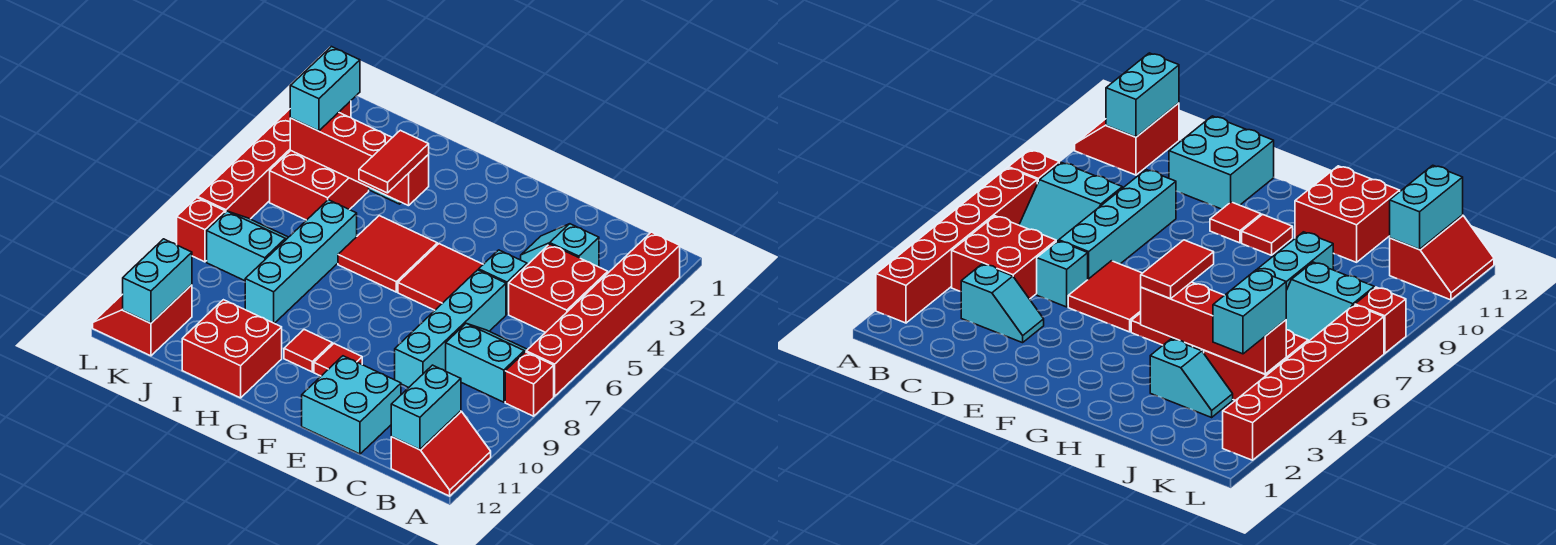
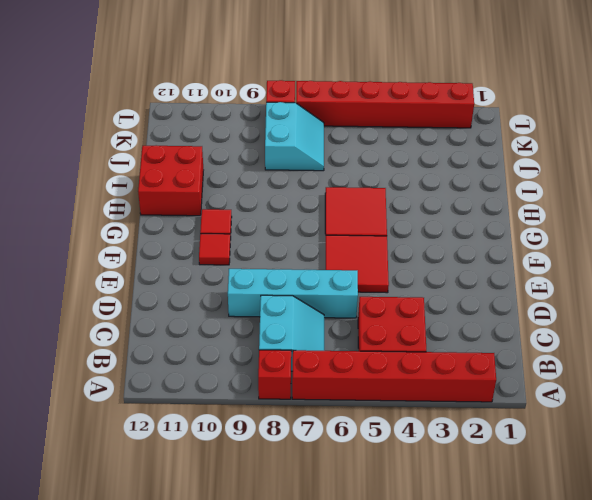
none -> red slope A11:B12 level 1 top B
none -> cyan slope C3:D3 level 1 top C
none -> cyan brick D5 level 1

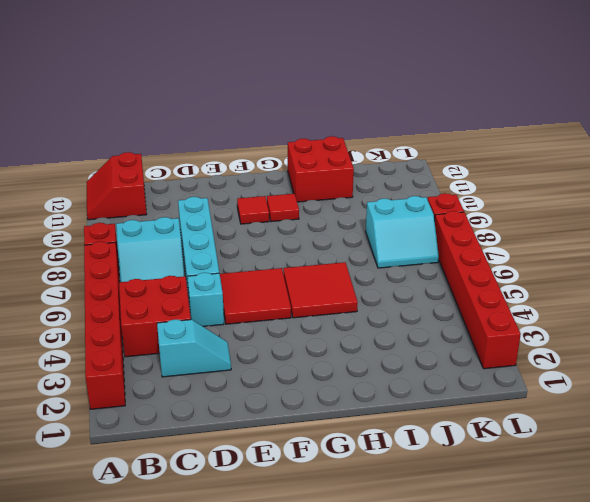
none -> cyan brick D11:E12 level 1
none -> cyan slope I3:J3 level 1 top I
none -> cyan brick I6:I9 level 1

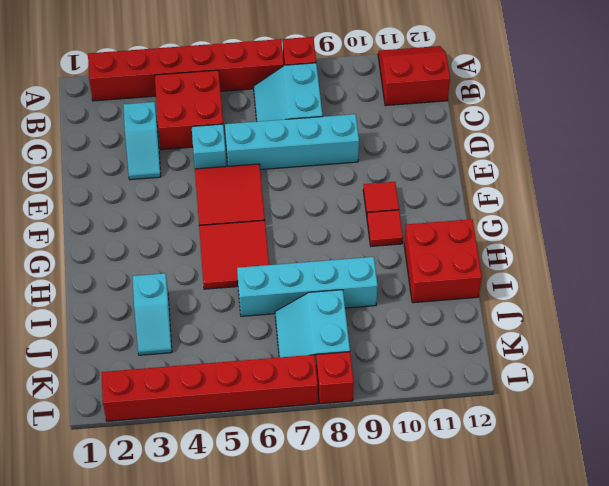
none -> cyan brick D11:E12 level 1
none -> red brick J4:K5 level 1
none -> red slope K11:L12 level 1 top K

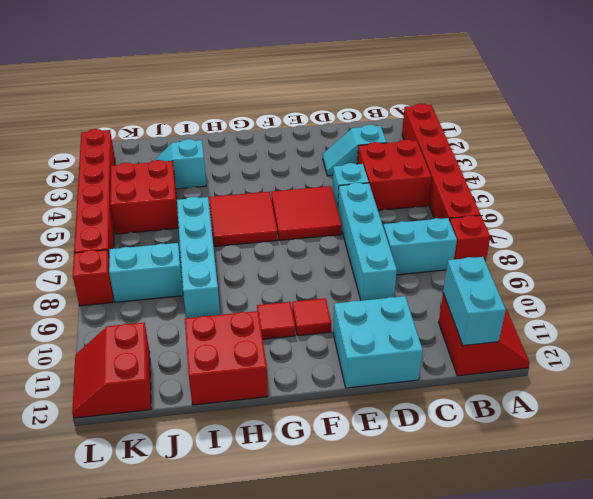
none -> red brick H4:K4 level 2
none -> cyan brick K11:K12 level 2
none -> red tile H4:H5 level 3

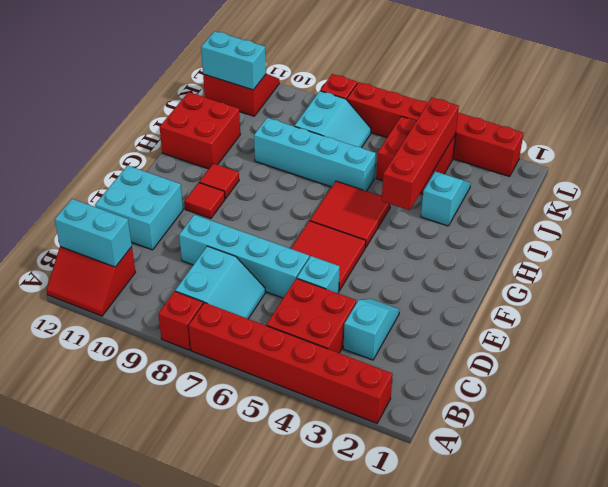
none -> red tile H4:H5 level 3
none -> cyan brick K3:K4 level 3

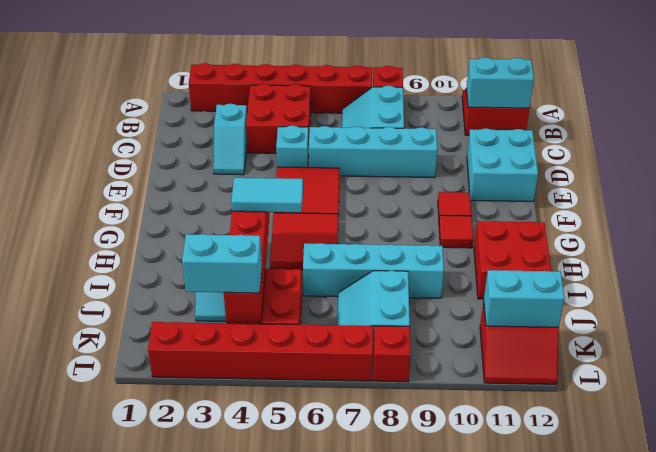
cyan tile H4:H5 level 3 -> red tile H4:H5 level 3

